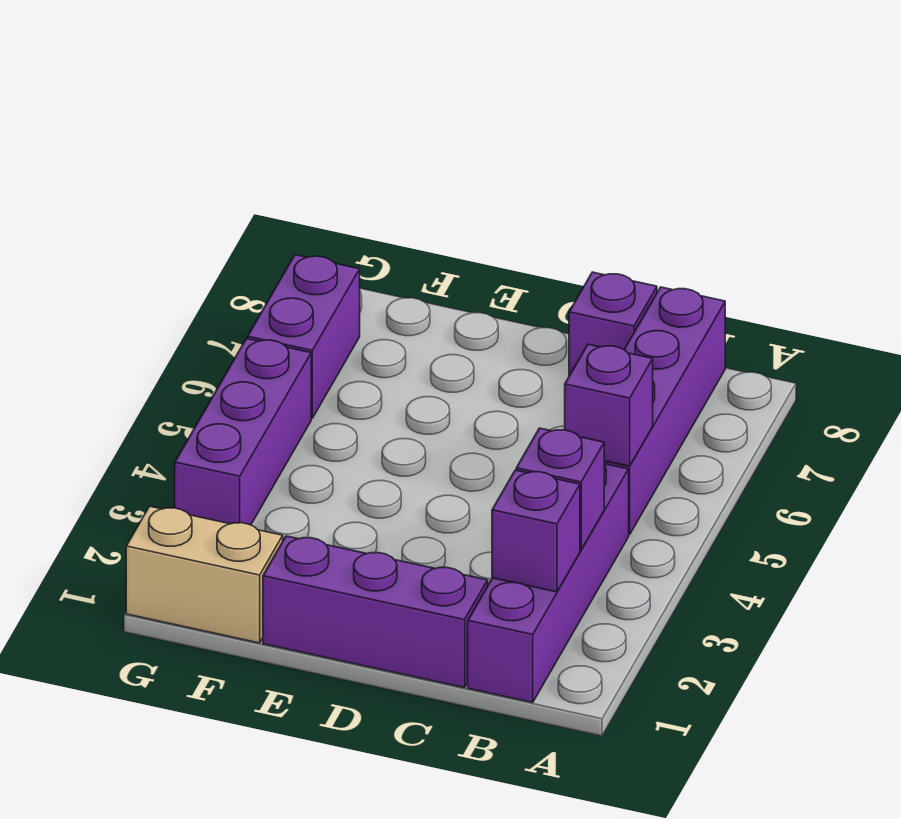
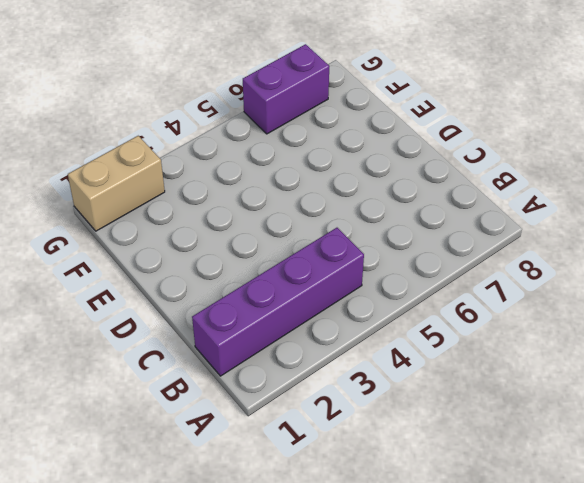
tan brick G1:G2 level 1 -> tan brick F1:G1 level 1
none -> purple brick B5:B8 level 1
none -> purple brick C1:E1 level 1

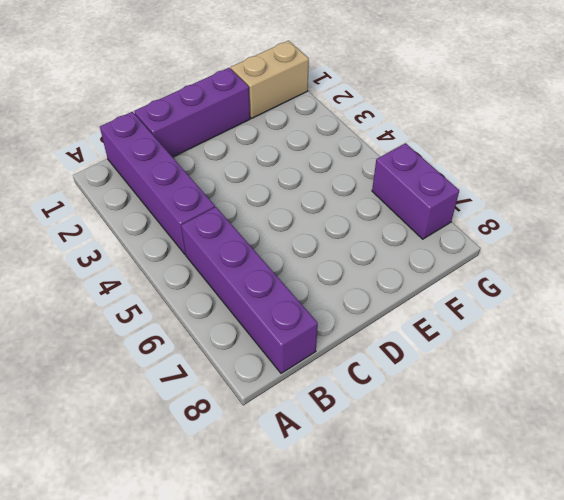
none -> purple brick C8 level 1
none -> purple brick G3:G5 level 1

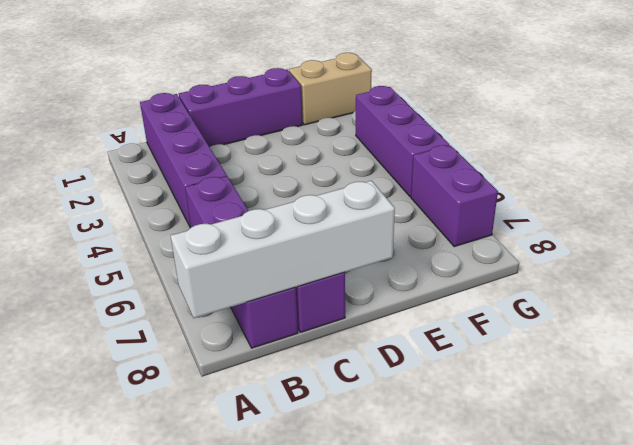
white brick A8:D8 level 2 -> none
none -> purple brick B2 level 2
none -> purple brick B3 level 2

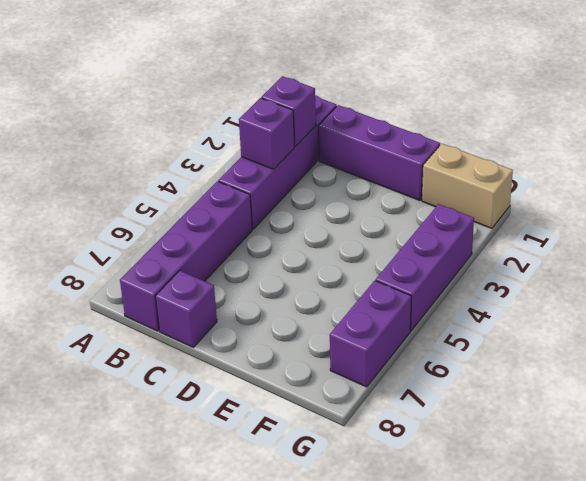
none -> purple brick B5 level 2

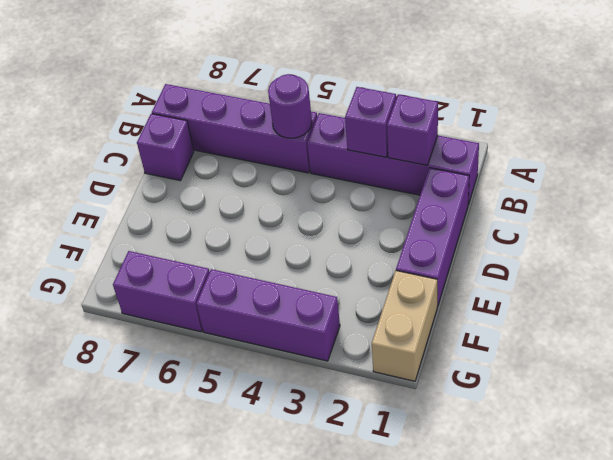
purple round brick B5 level 2 -> purple brick B5 level 2

